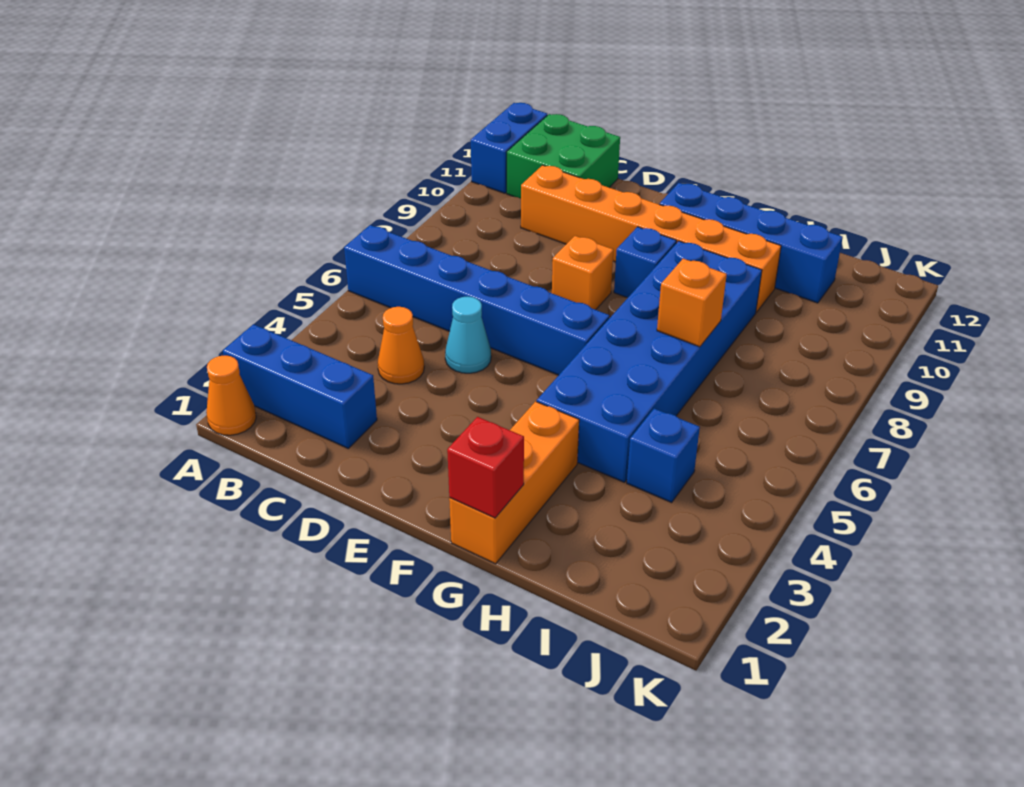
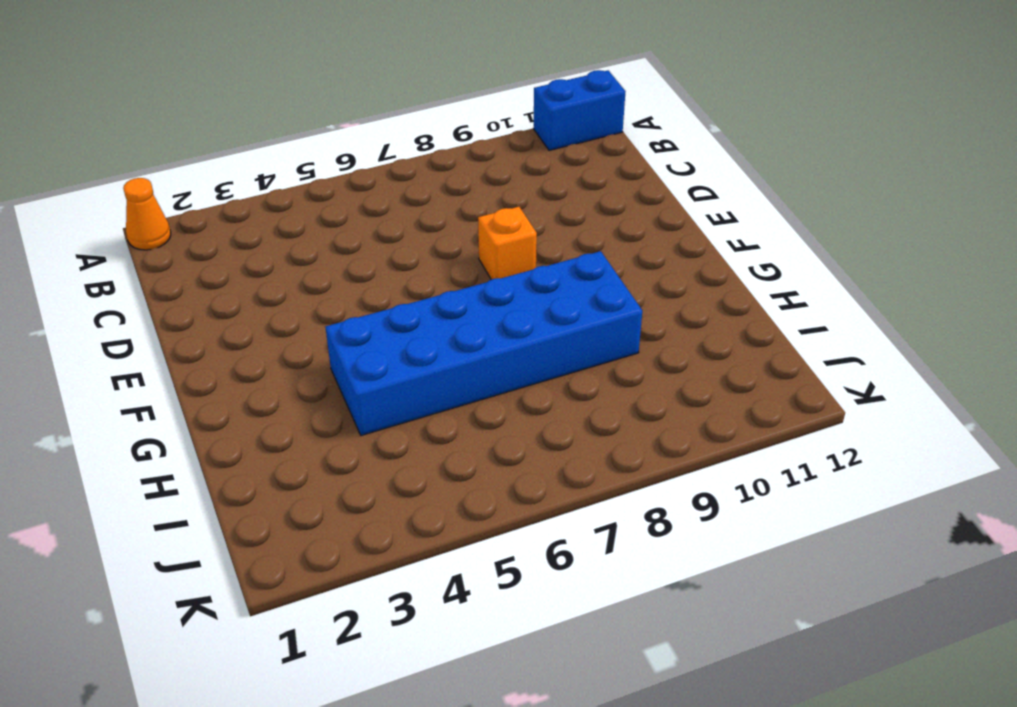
none -> blue brick A2:C2 level 1
none -> blue brick A6:F6 level 1
none -> green brick B11:C12 level 1

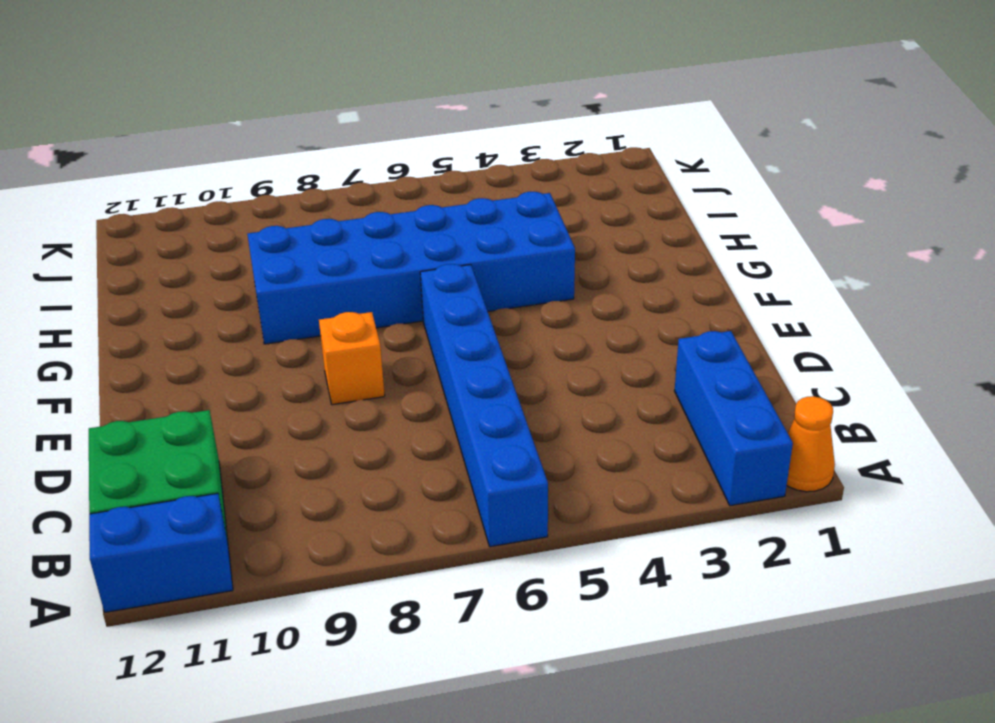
none -> orange cone C4 level 1
none -> orange brick C10:H10 level 1
none -> cyan cone D5 level 1

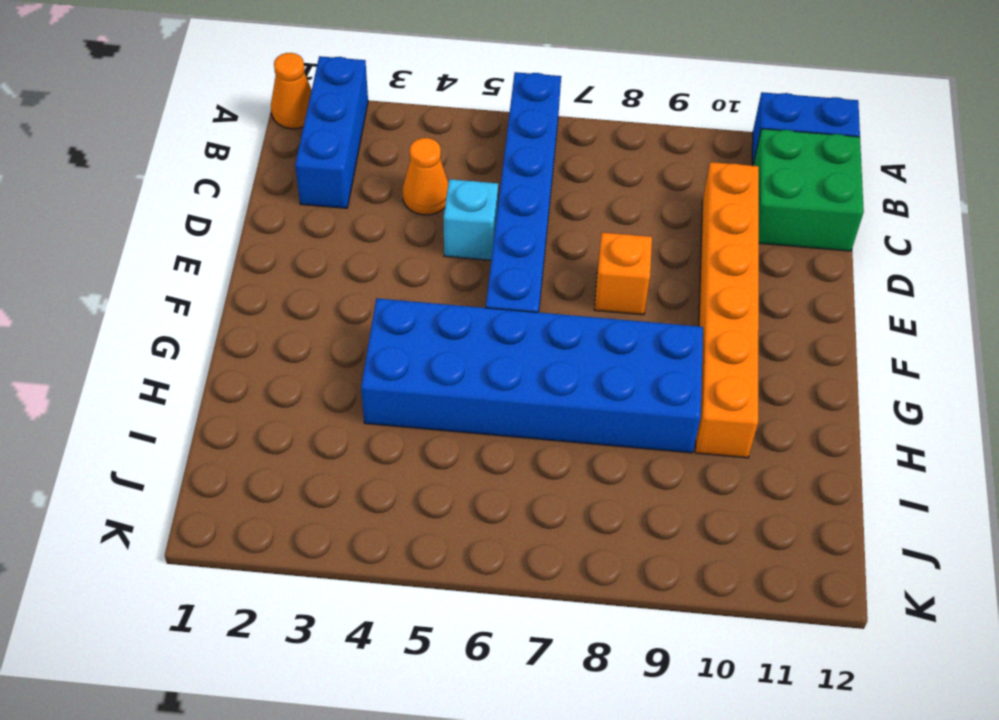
cyan brick D5 level 1 -> cyan cone D5 level 1
none -> blue brick F9 level 1
none -> blue brick F11:I11 level 1
none -> orange brick G1:G3 level 1

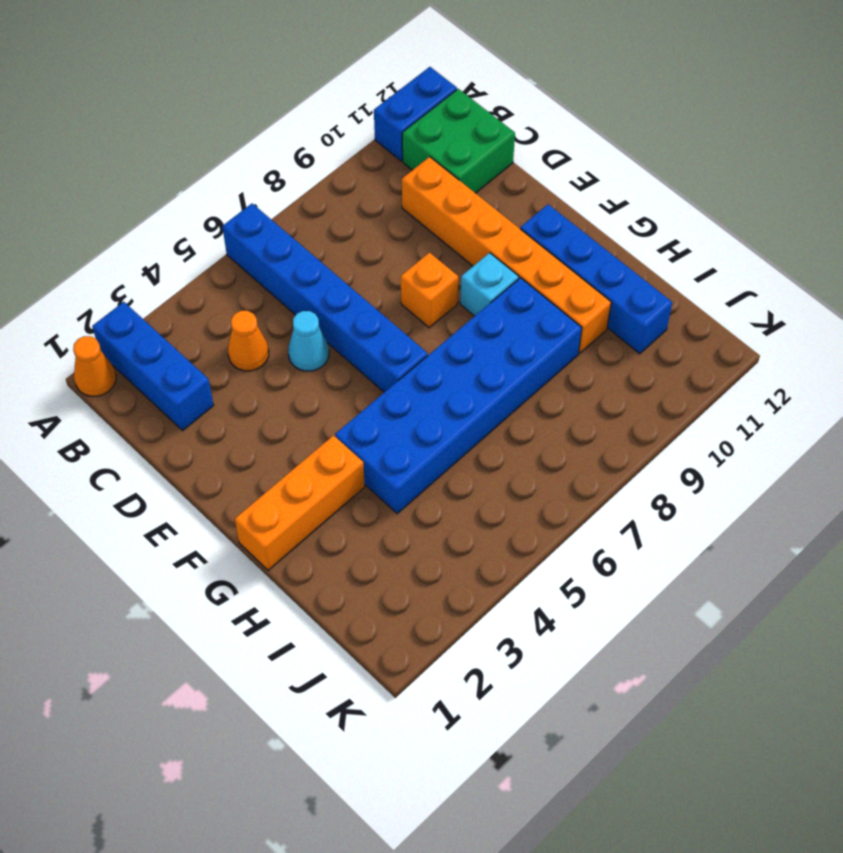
cyan brick F9 level 1 -> blue brick F9 level 1
none -> blue brick I4 level 1
none -> red brick G1 level 2
none -> orange brick H7 level 2

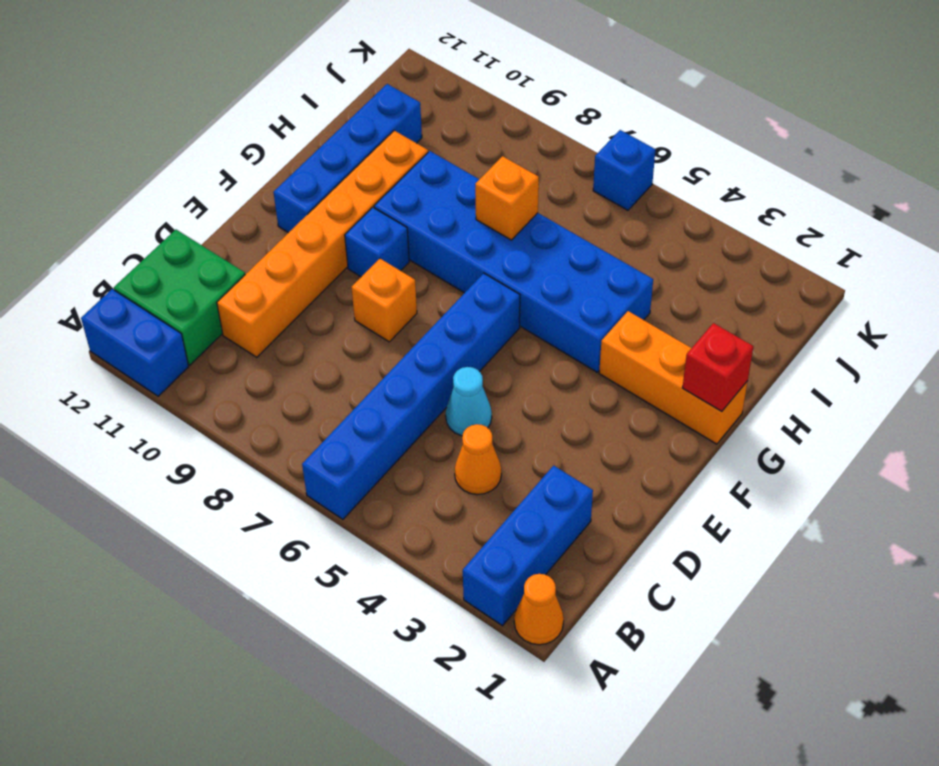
blue brick K6 level 1 -> blue brick I4 level 1

